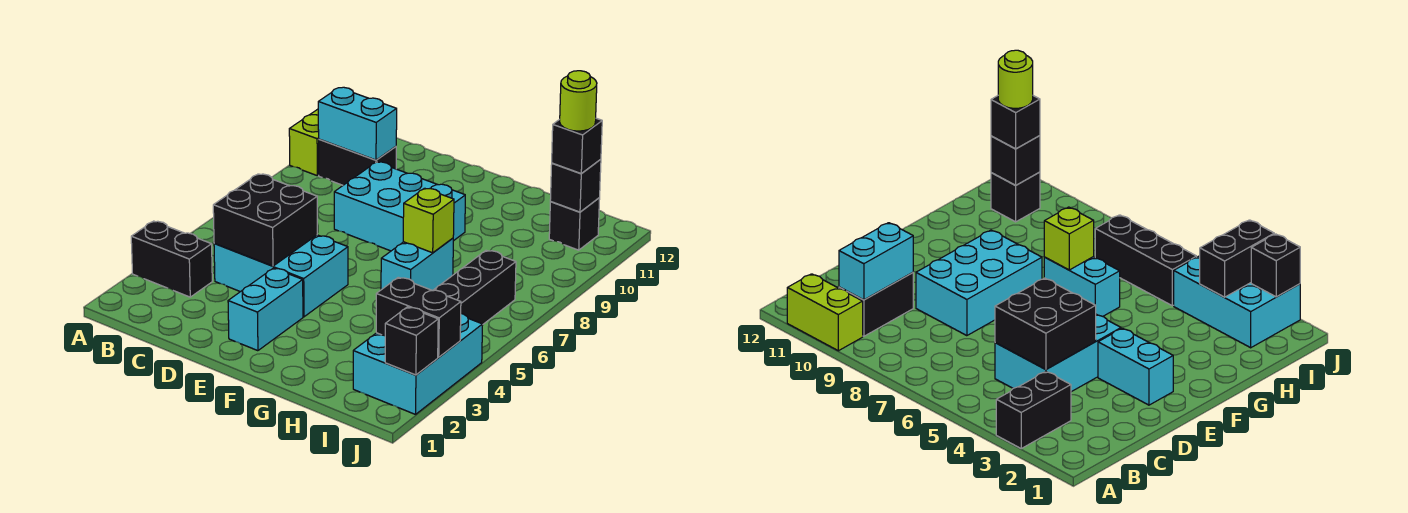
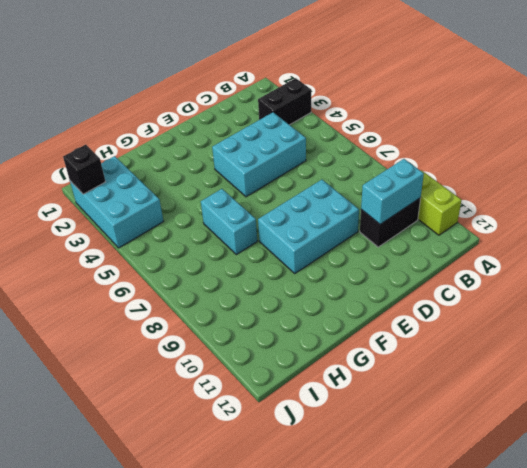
none -> cyan brick E2:E3 level 1
none -> black brick I5:I7 level 1
none -> black brick I11 level 1

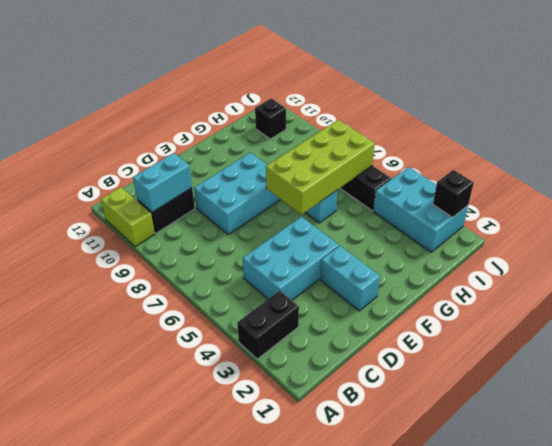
lime brick F6:I7 level 2 -> lime brick G7 level 2
none -> black brick C4:D5 level 2
none -> black brick I3:J3 level 2
none -> black brick I11 level 2

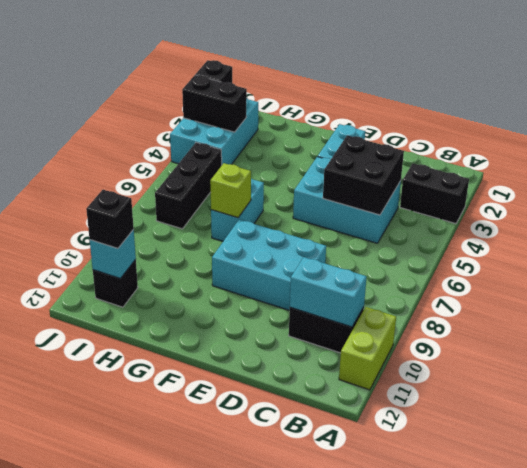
cyan brick I11 level 2 -> black brick I11 level 2
none -> lime round brick I11 level 4

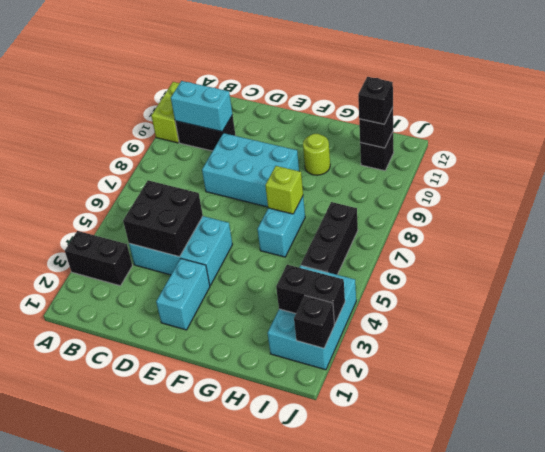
lime round brick G10 level 1 -> lime round brick I11 level 4

